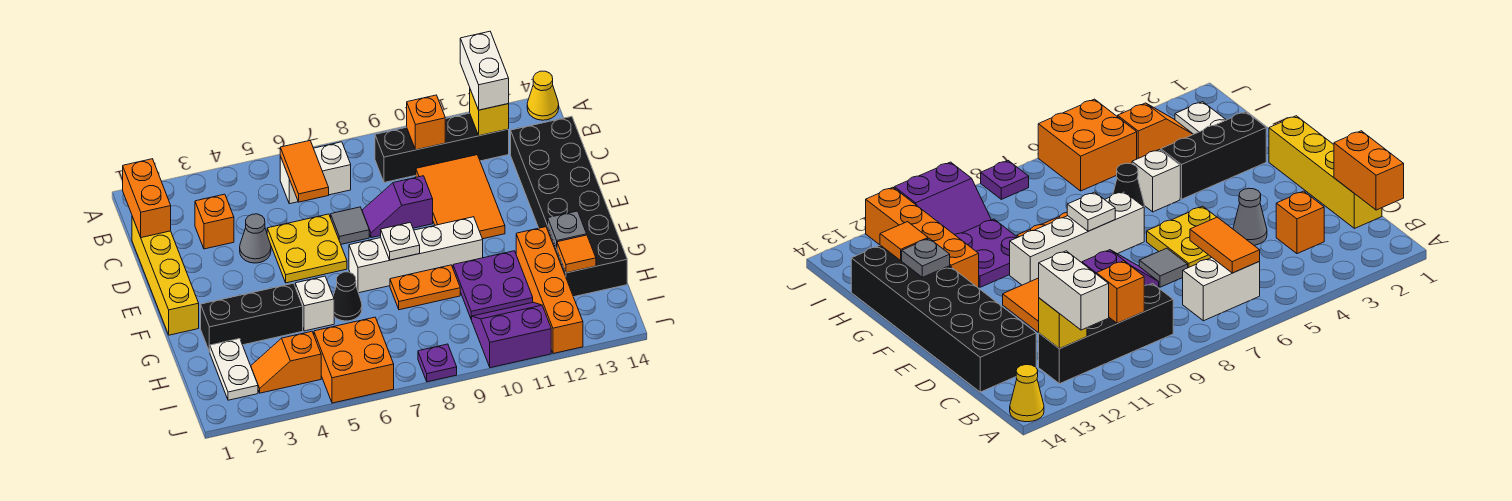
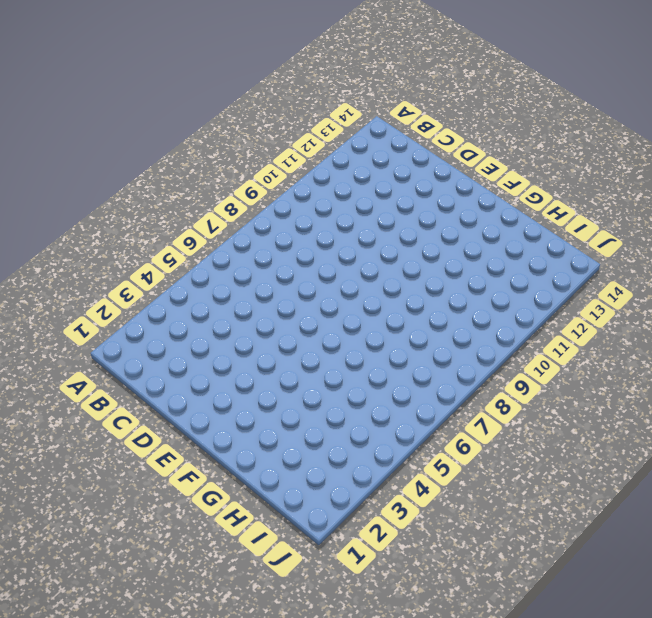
none -> yellow cone A14 level 1
none -> white brick B6:B7 level 1
none -> black brick B9:B12 level 1
none -> yellow brick C1:F1 level 1

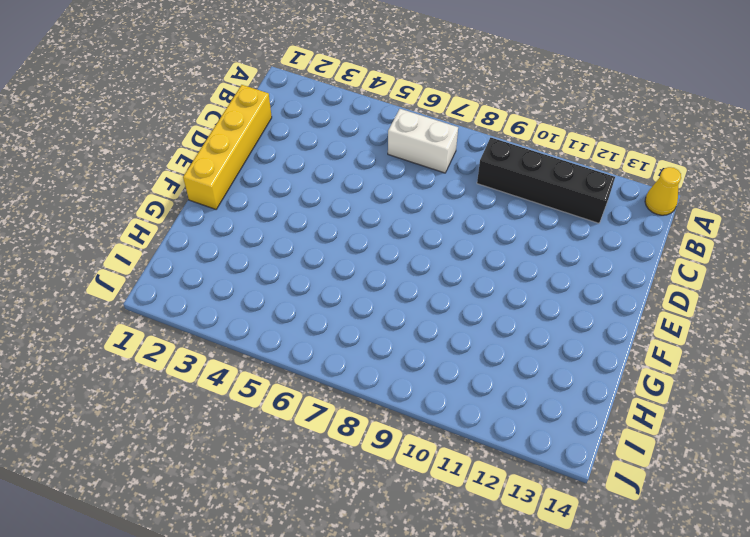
none -> orange brick C3 level 1
none -> orange tile C10:E11 level 1
none -> black brick C13:H14 level 1
none -> grey cone D4 level 1

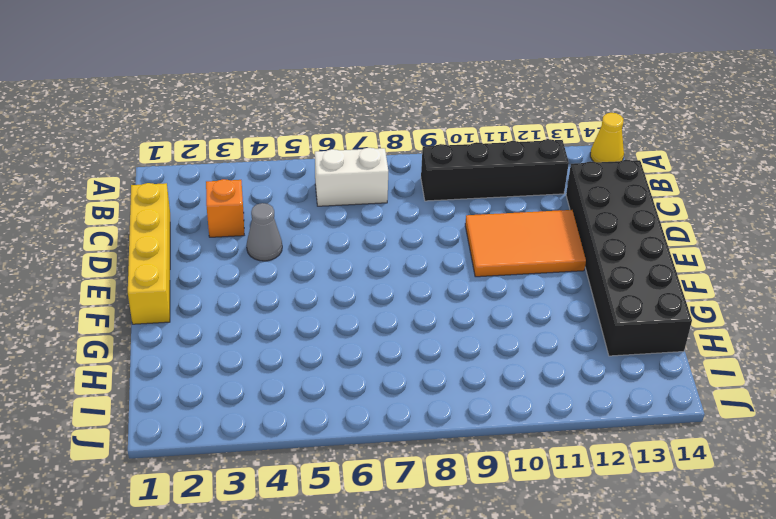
orange tile D10:E12 level 1 -> orange tile C10:E11 level 1
none -> yellow plate D5:E6 level 1
none -> grey tile D7 level 1
none -> purple slope D8:D9 level 1 top 9
none -> white brick F7:F10 level 1

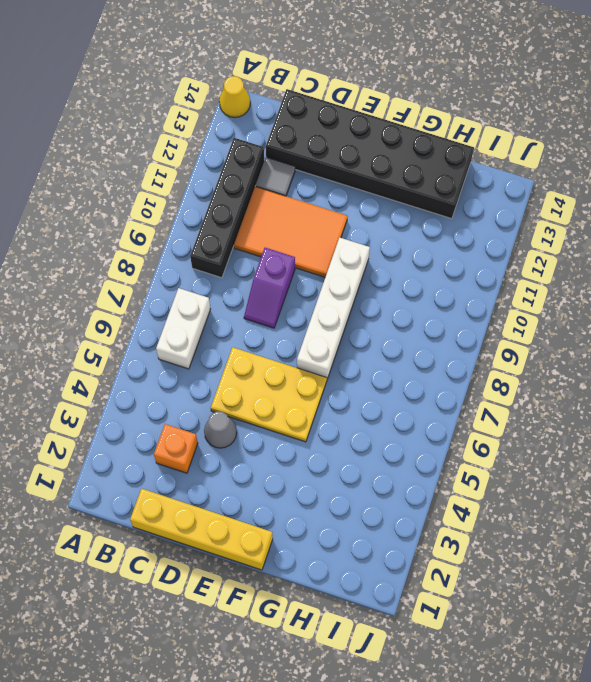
grey tile C12 level 1 -> grey tile D7 level 1
yellow plate D5:F6 level 1 -> yellow plate D5:E6 level 1
none -> black brick G2:G4 level 1
none -> white brick G5 level 1
none -> black cone G6 level 1
none -> orange plate G8:G9 level 1

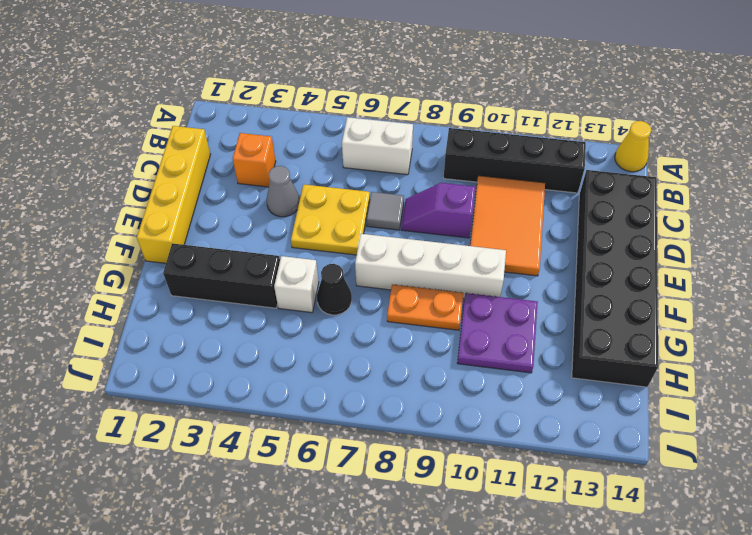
none -> orange brick G12:J12 level 1
none -> white plate H2:I2 level 1
none -> orange slope I3:I4 level 1 top 4
none -> orange brick I5:J6 level 1

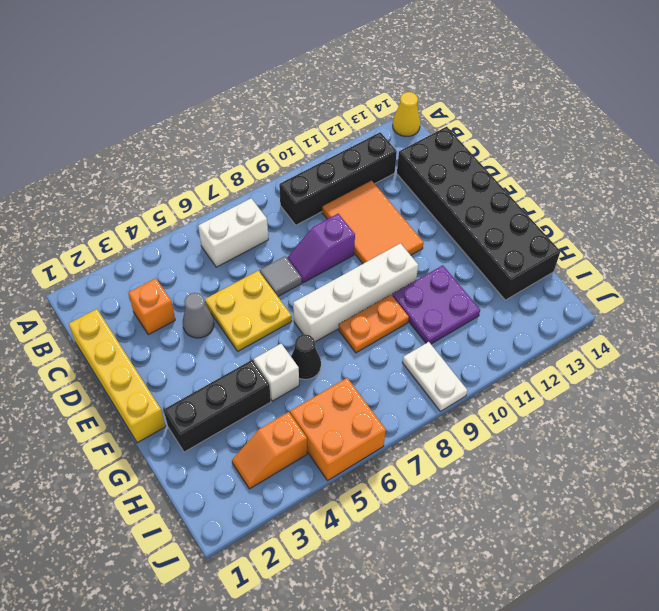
white plate I9:J9 level 1 -> white plate H2:I2 level 1
none -> orange brick G12:J12 level 1
none -> purple slope I10:J11 level 1 top J
none -> purple plate J8 level 1
none -> orange brick B1:C1 level 2

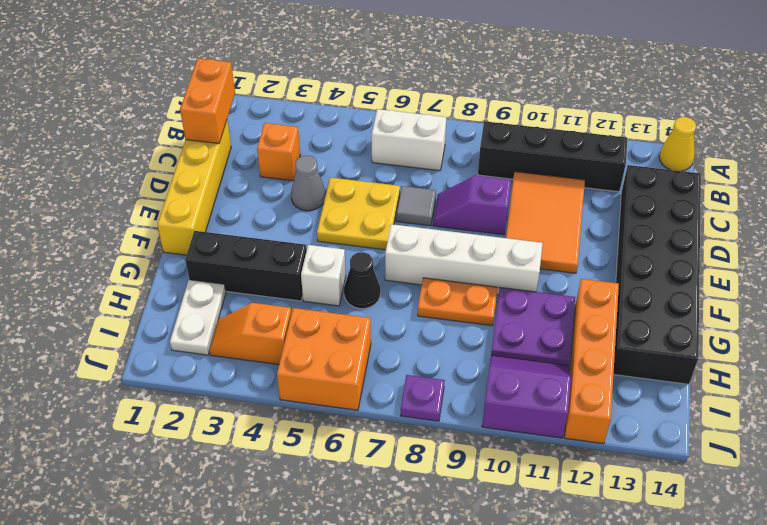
none -> orange tile B6:C6 level 2
none -> orange brick B10 level 2
none -> yellow brick B12 level 2
none -> white plate F8 level 2

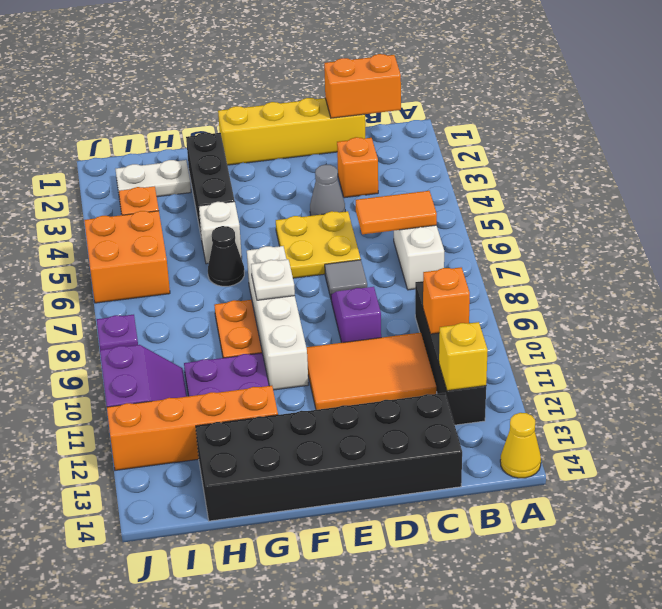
none -> grey plate G13 level 2
none -> orange tile H13 level 2
none -> white brick A12:B12 level 3

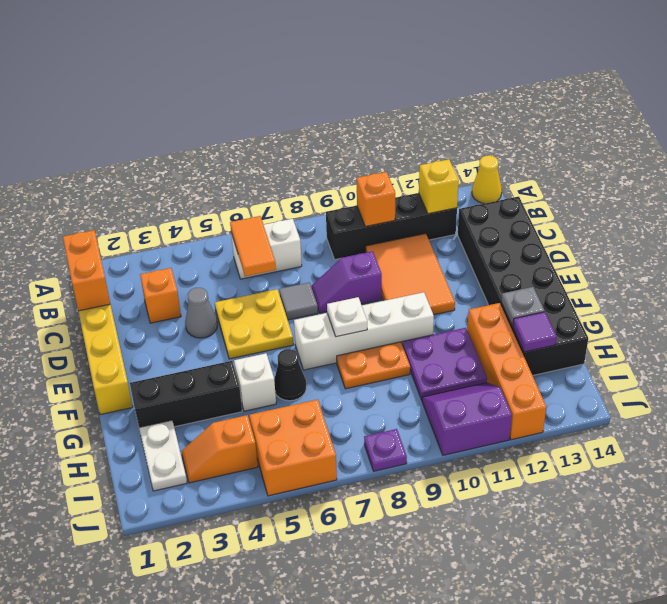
purple tile H13 level 2 -> orange tile H13 level 2
none -> white brick A12:B12 level 3

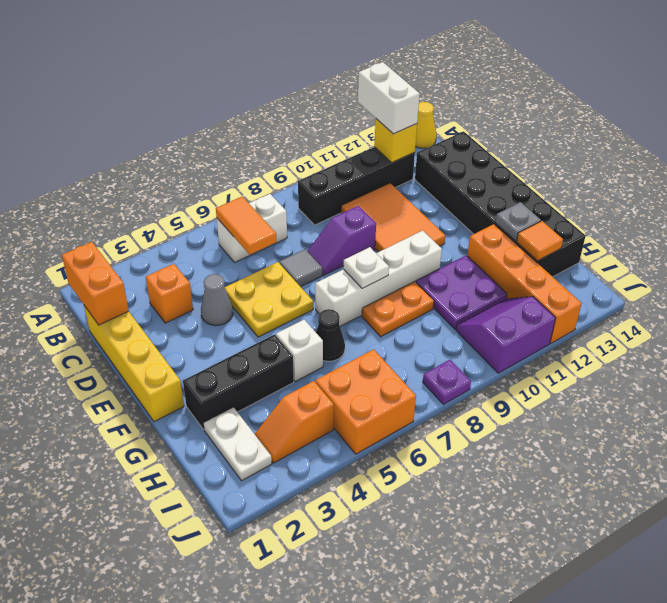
none -> orange brick B10 level 2

